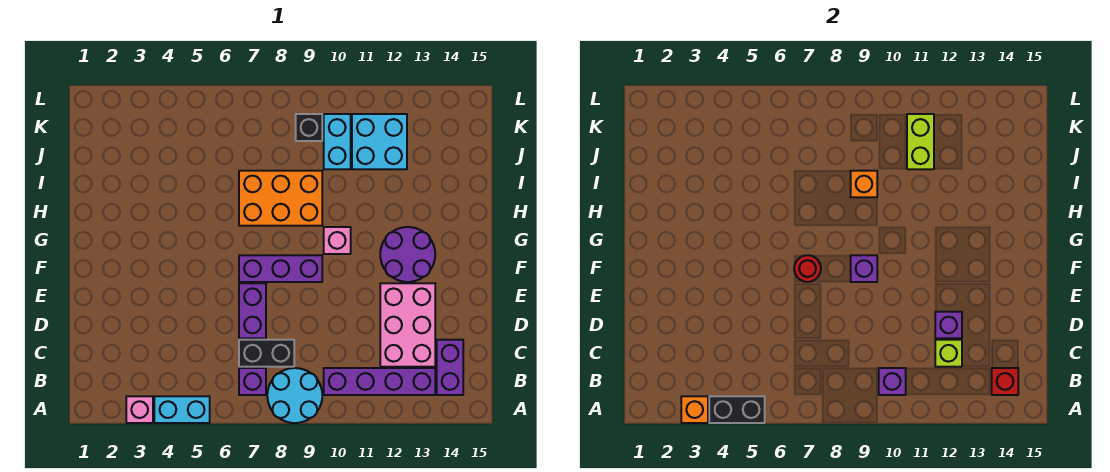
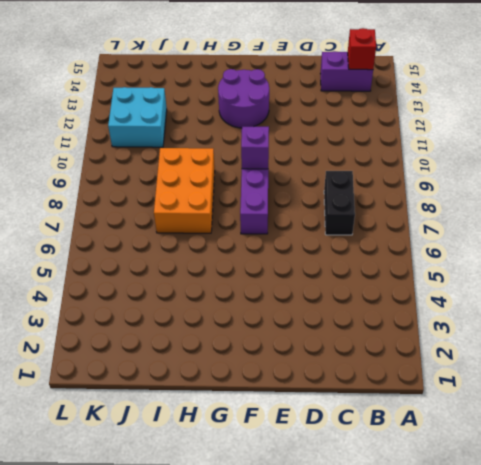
none -> pink brick A3 level 1
none -> cyan brick A4:A5 level 1
none -> cyan round brick A8:B9 level 1

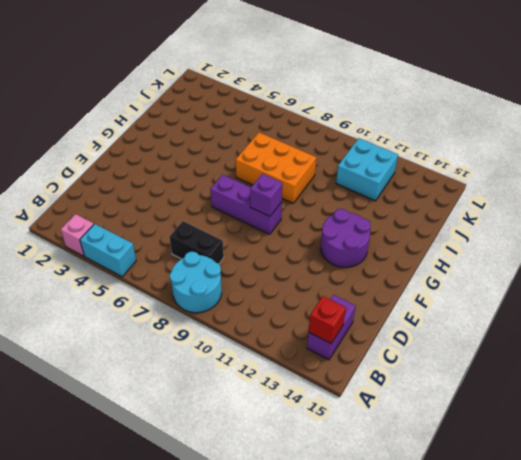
none -> purple brick B7 level 1
none -> purple brick B10:B13 level 1
none -> pink brick C12:E13 level 1

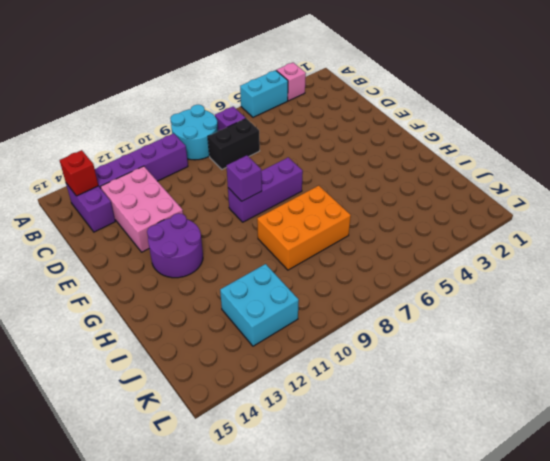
none -> purple brick D7:E7 level 1
none -> pink brick G10 level 1
none -> cyan brick J10:K10 level 1

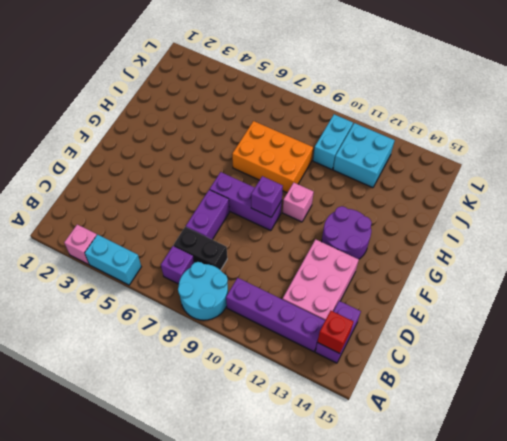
none -> black brick K9 level 1
none -> orange brick A3 level 2
none -> black brick A4:A5 level 2

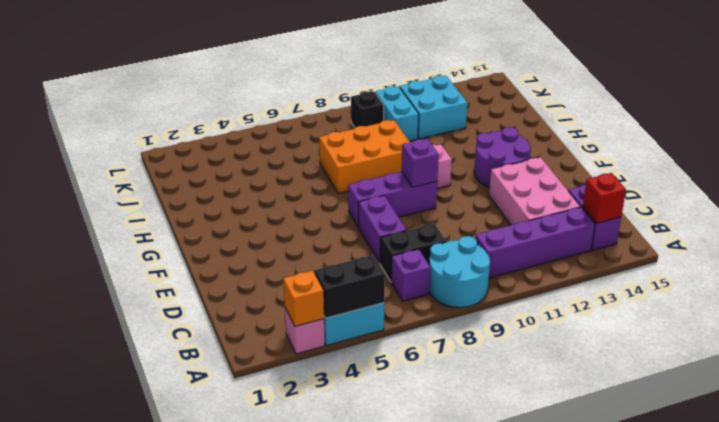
none -> purple brick B10 level 2
none -> lime brick C12 level 2
none -> purple brick D12 level 2

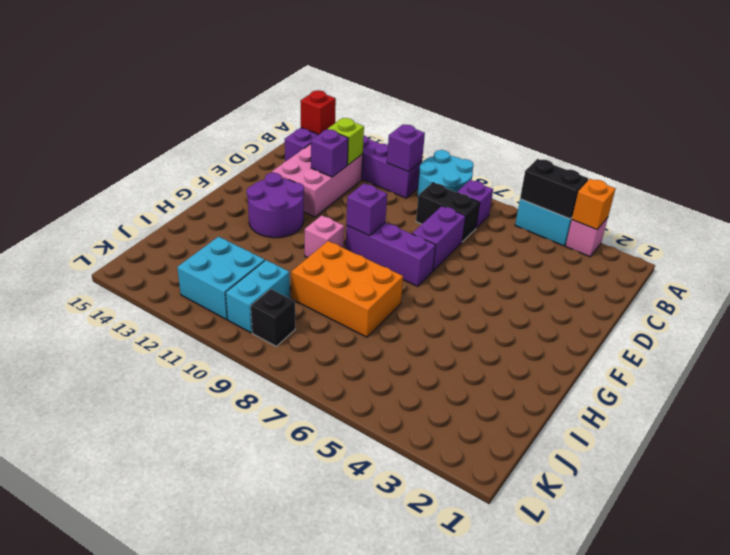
none -> red round brick F7 level 2
none -> orange brick I9 level 2
none -> lime brick J11:K11 level 2

